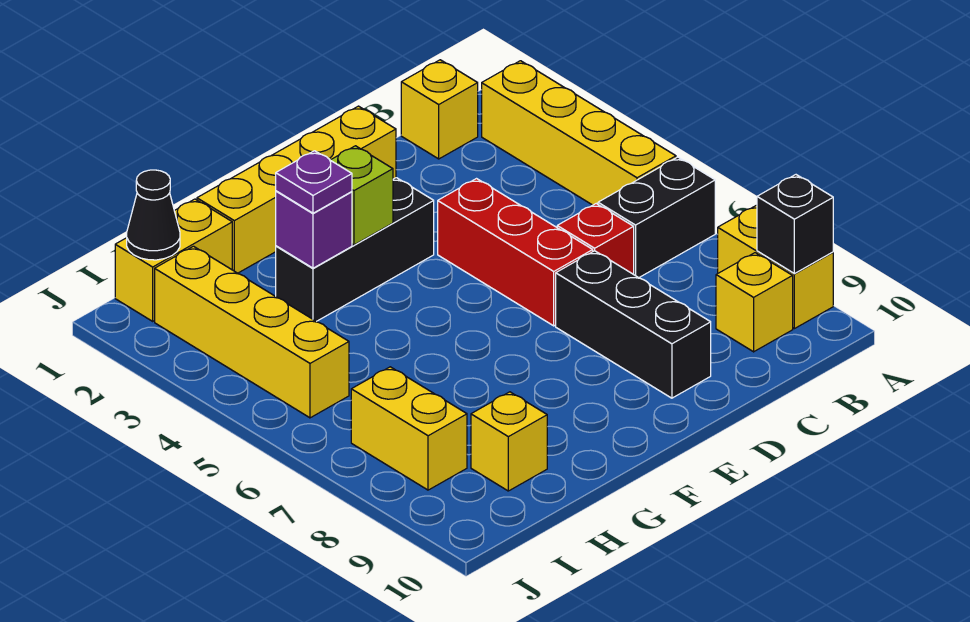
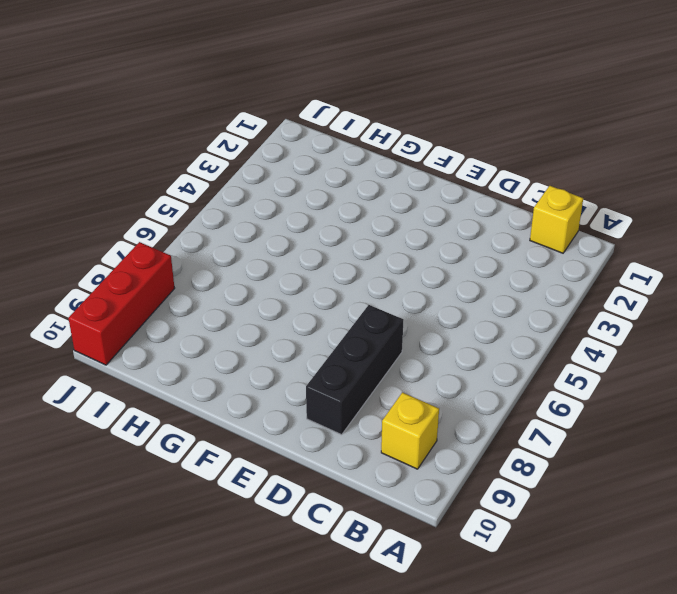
red brick J8:J10 level 1 -> red brick D4:D6 level 1
none -> yellow brick A2:A5 level 1
none -> black brick A6:B6 level 1
none -> yellow brick A8:A9 level 1

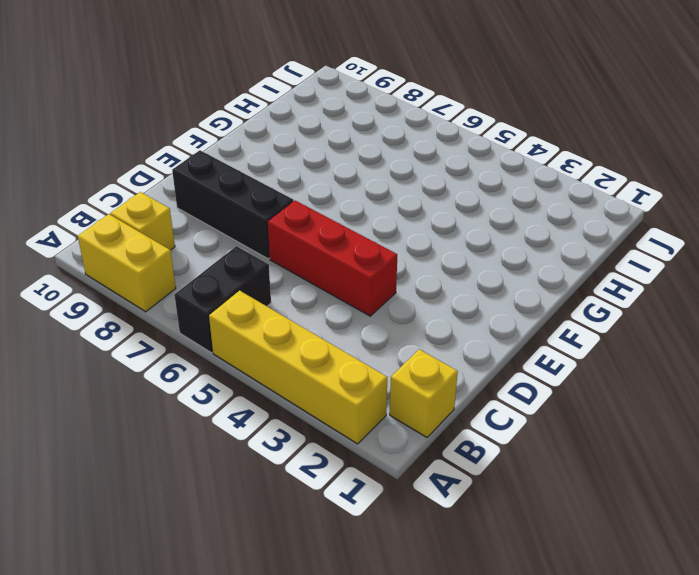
none -> red brick C6 level 1
none -> yellow brick D1:G1 level 1
none -> black brick E3:G3 level 1

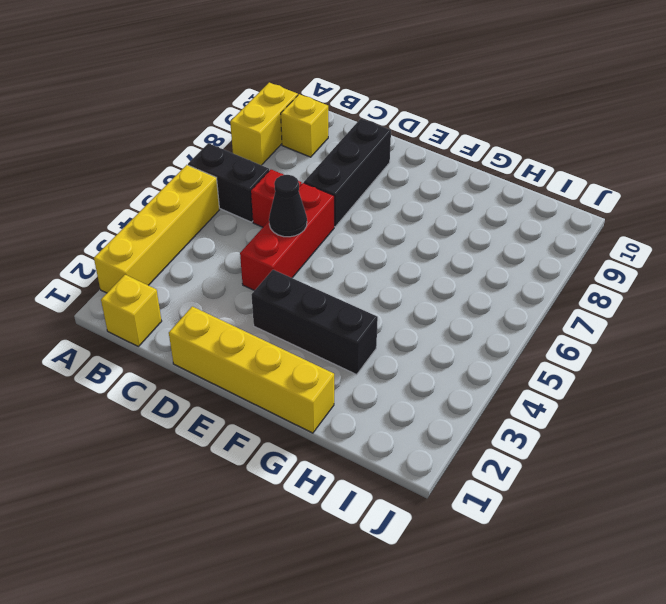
black cone D5 level 2 -> black cone I1 level 2
none -> yellow brick H1:I1 level 1
none -> yellow brick H9 level 1
none -> yellow brick I2:I5 level 1

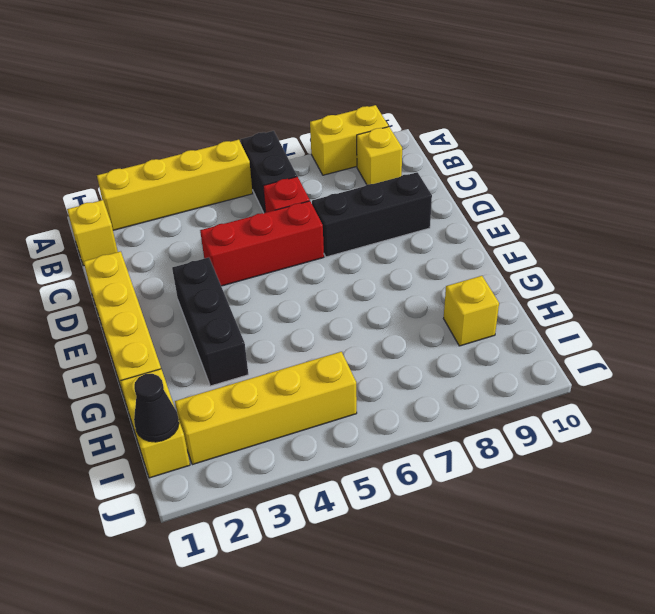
none -> yellow brick I7:I8 level 1
none -> black brick A9 level 2
none -> lime brick F3 level 2

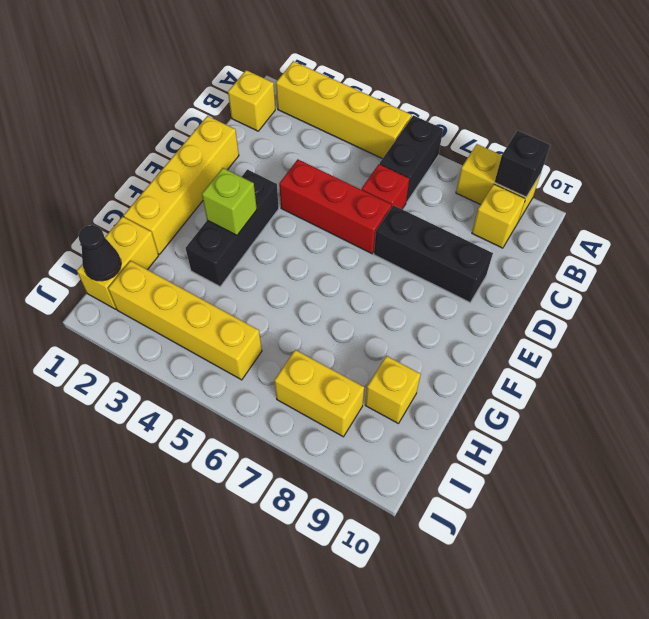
none -> purple brick G3 level 2
none -> purple plate G3 level 3

